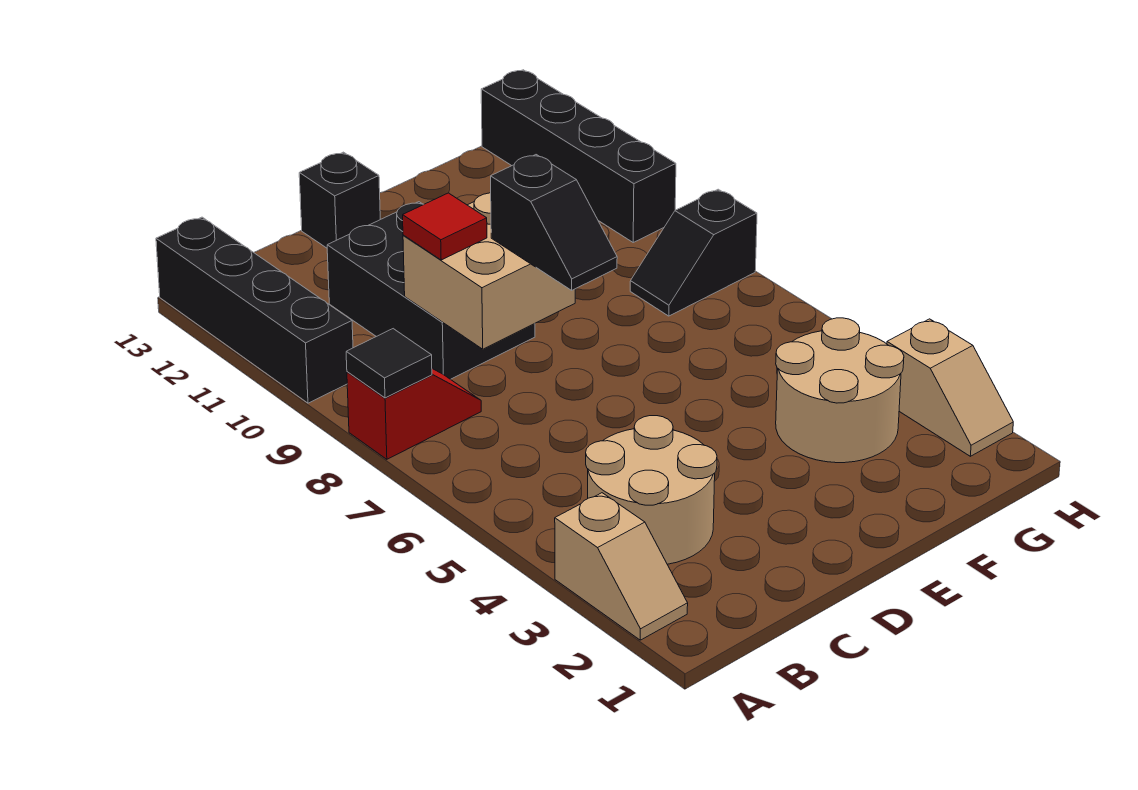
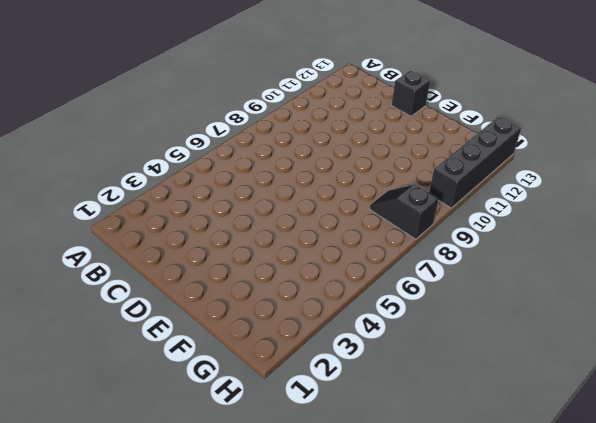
none -> tan slope A2:A3 level 1 top 3
none -> red slope A8:B8 level 1 top A
none -> black brick A10:A13 level 1

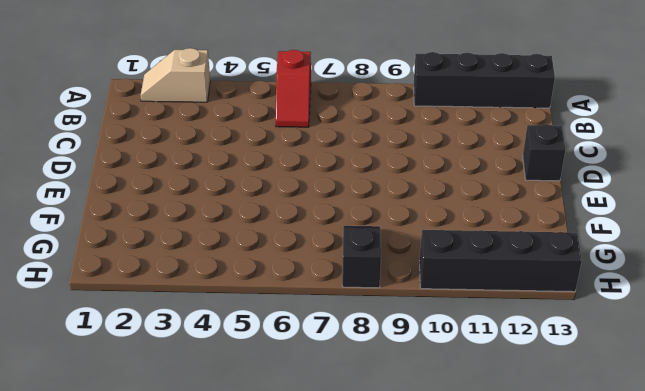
red slope A6:B6 level 1 top A -> red slope A8:B8 level 1 top A
none -> tan round brick B3:C4 level 1
none -> black brick C9:D11 level 1
none -> tan round brick F3:G4 level 1

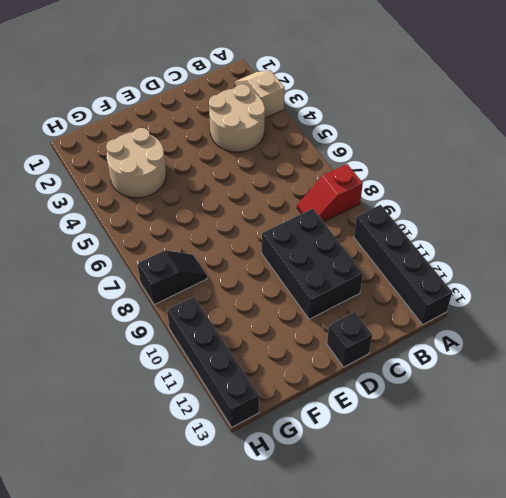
none -> tan slope H2:H3 level 1 top 3
none -> black tile A8 level 2
none -> tan brick C8:D9 level 2

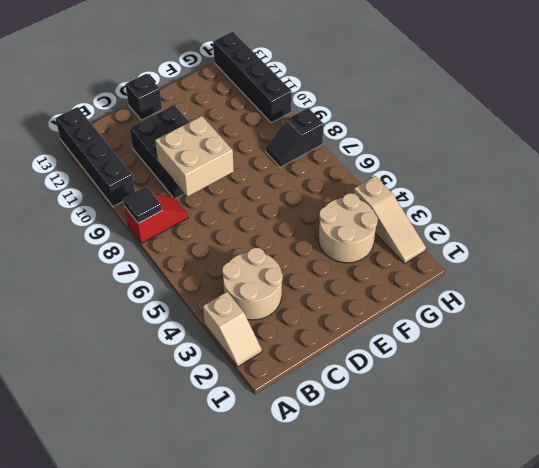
tan slope H2:H4 level 1 top 4 -> tan slope H2:H3 level 1 top 3
none -> red tile C9 level 3
none -> black slope D7:D8 level 3 top 8

